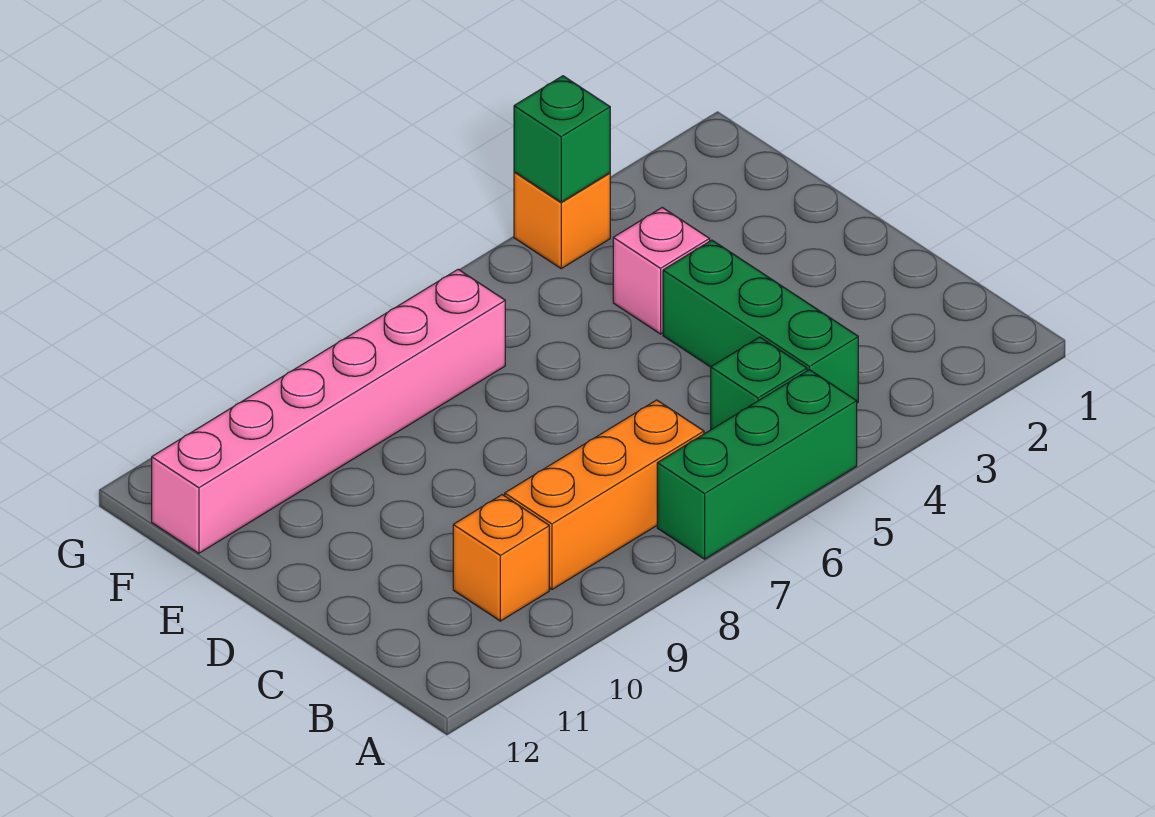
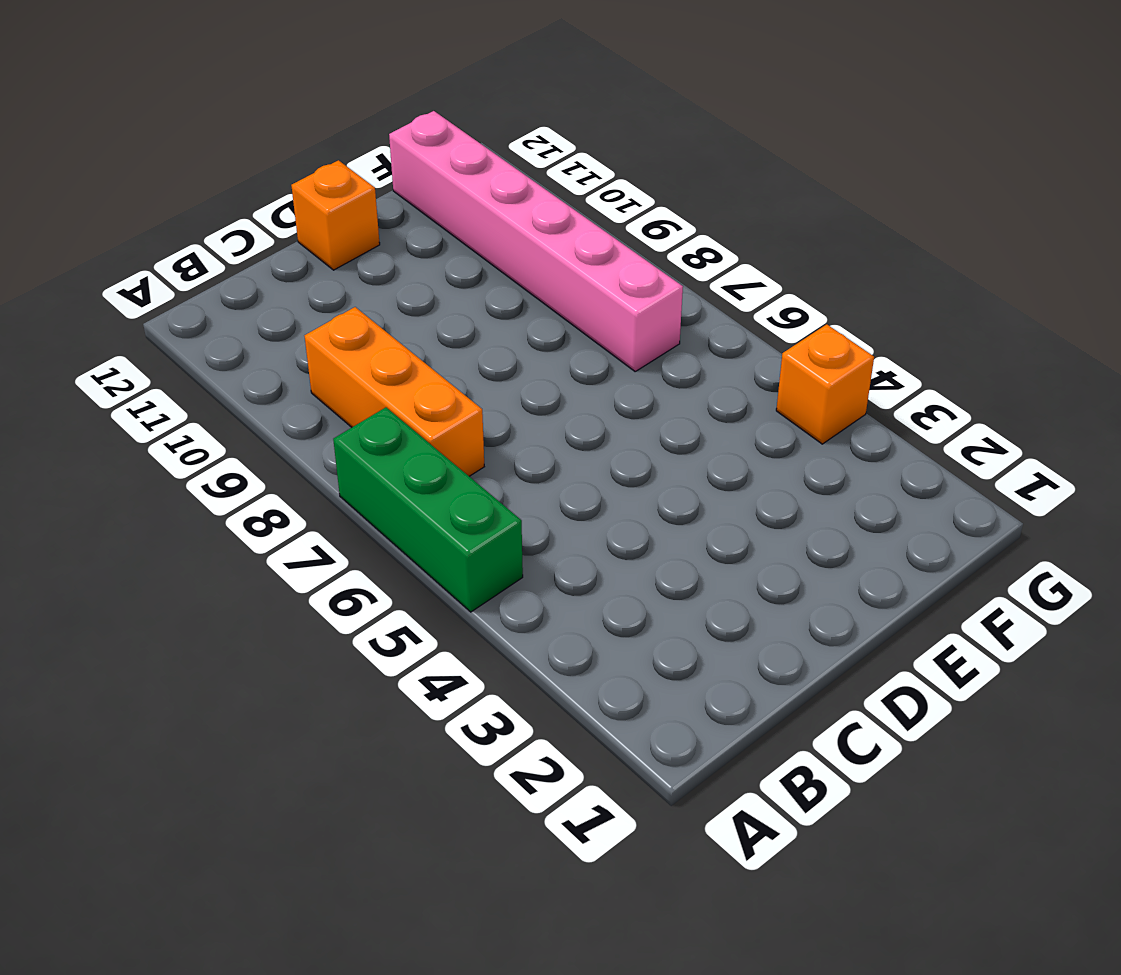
orange brick D12 level 1 -> orange brick B10 level 1
none -> green brick B4:D4 level 1
none -> green brick B5 level 1

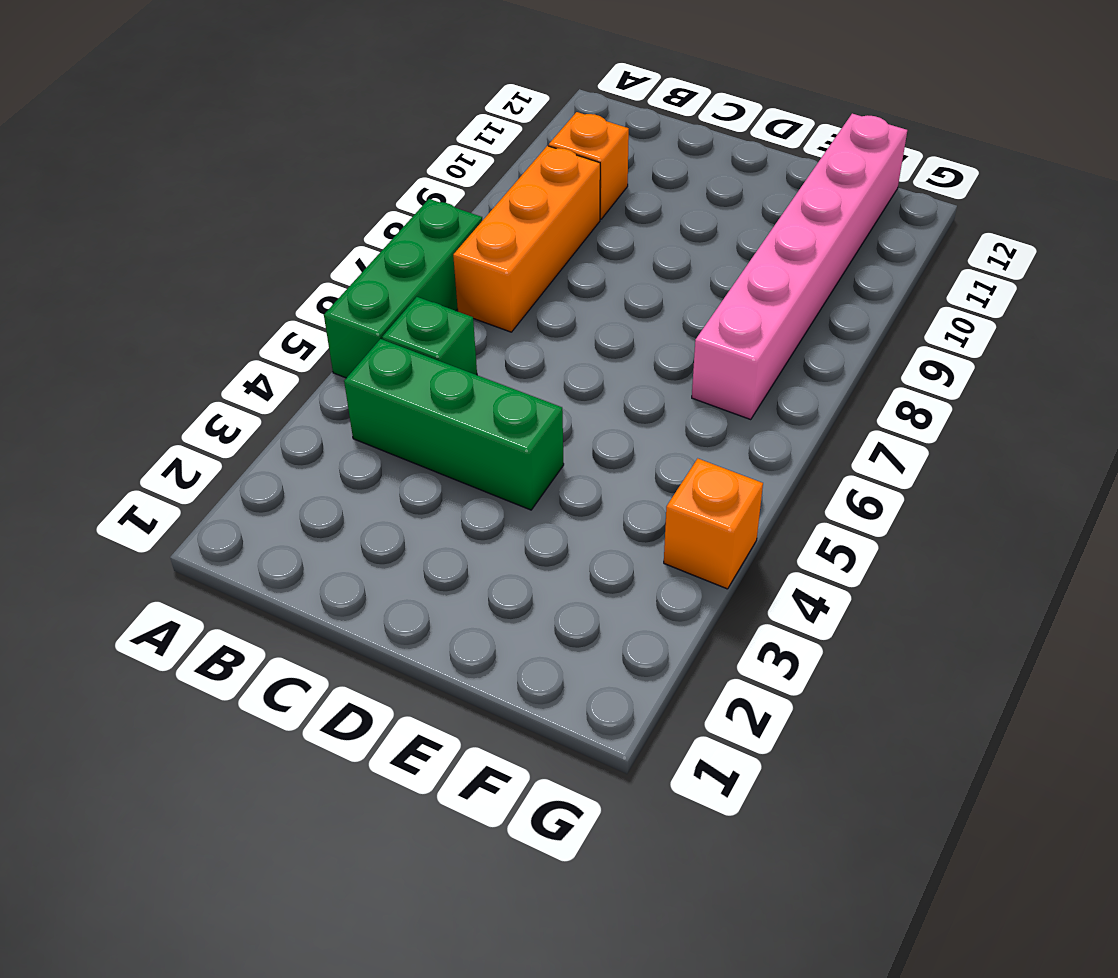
none -> pink brick E4 level 1
none -> green brick G4 level 2

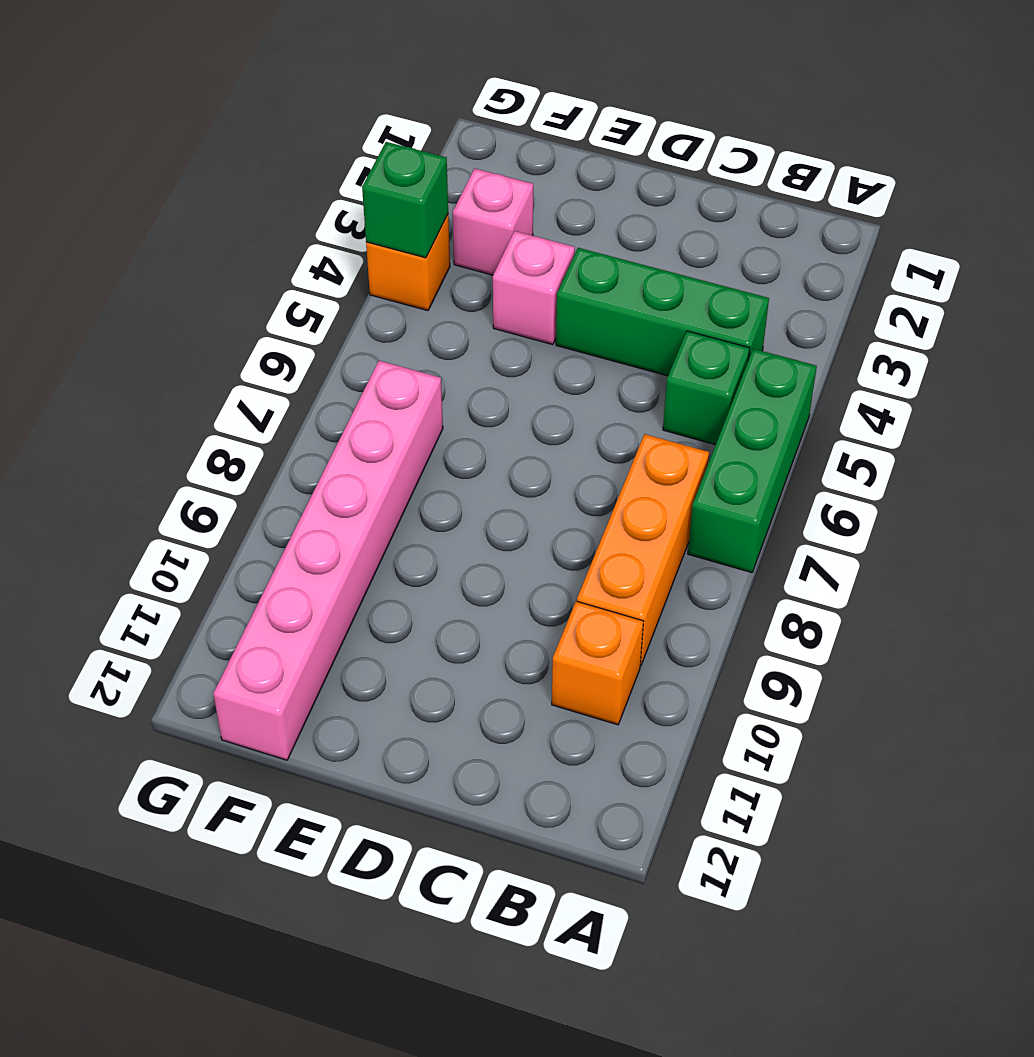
pink brick F3 level 1 -> none

